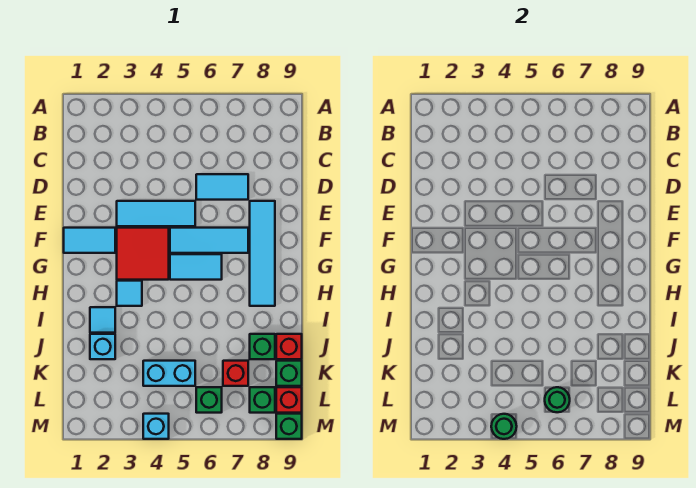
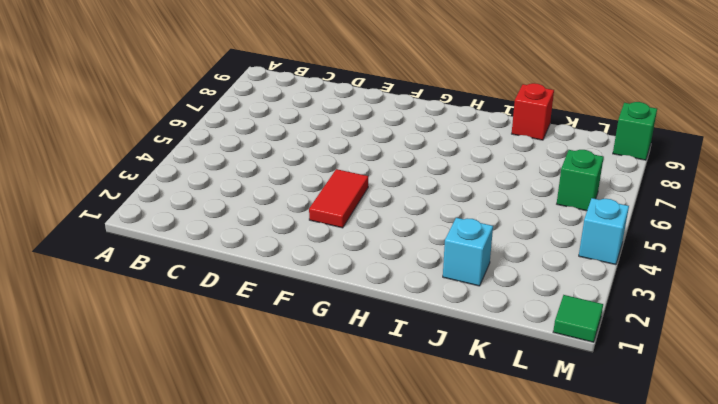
red tile F3:F4 level 1 -> red tile F3:G4 level 1
green tile M1 level 1 -> none
none -> cyan tile D6:D7 level 1
none -> cyan tile E3:E5 level 1
none -> cyan tile E8:H8 level 1

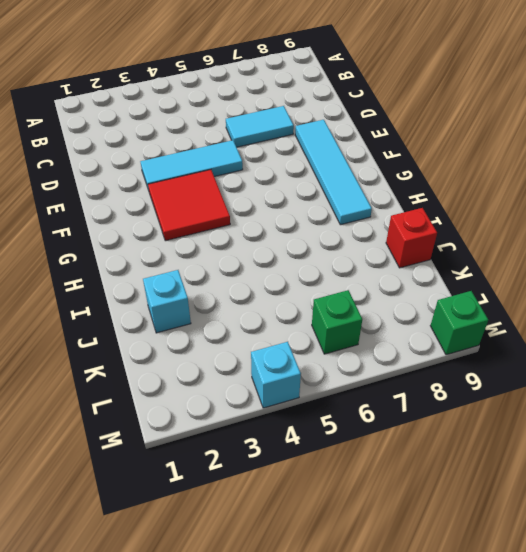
none -> cyan tile F1:F2 level 1
none -> cyan tile F5:F7 level 1
none -> cyan tile G5:G6 level 1

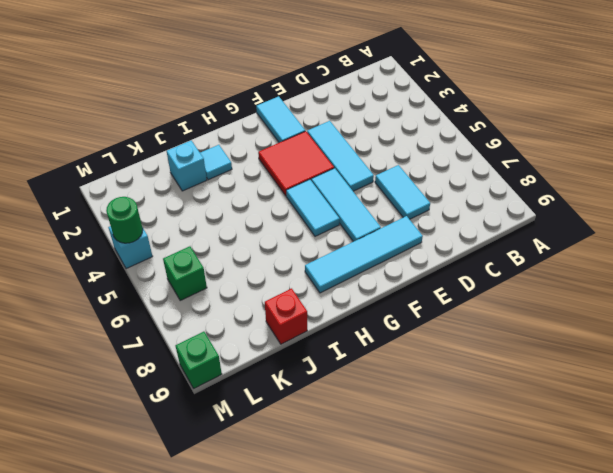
none -> cyan tile H3 level 1
none -> green brick J8 level 1
none -> cyan brick K4:K5 level 1

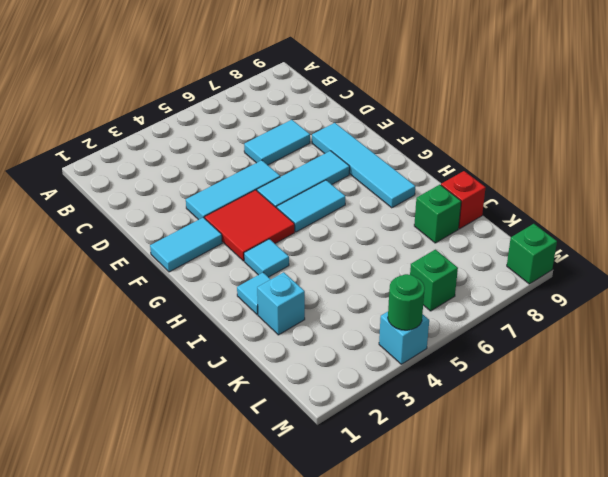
none -> cyan brick K4:K5 level 1
none -> red brick K7 level 1
none -> green brick K9 level 1

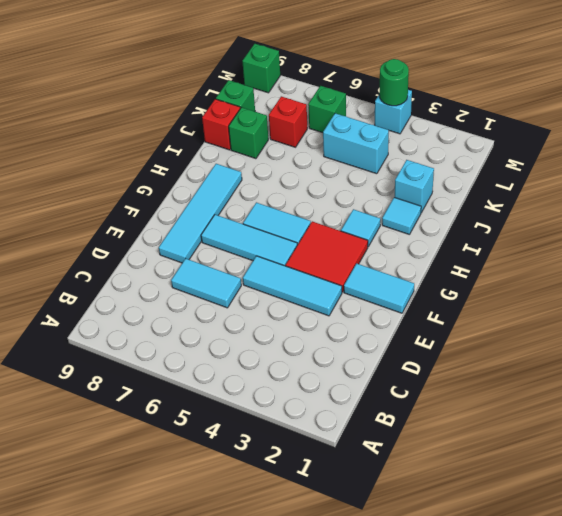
none -> green brick L8 level 1
none -> red brick L9 level 1
none -> green round brick L6 level 2

